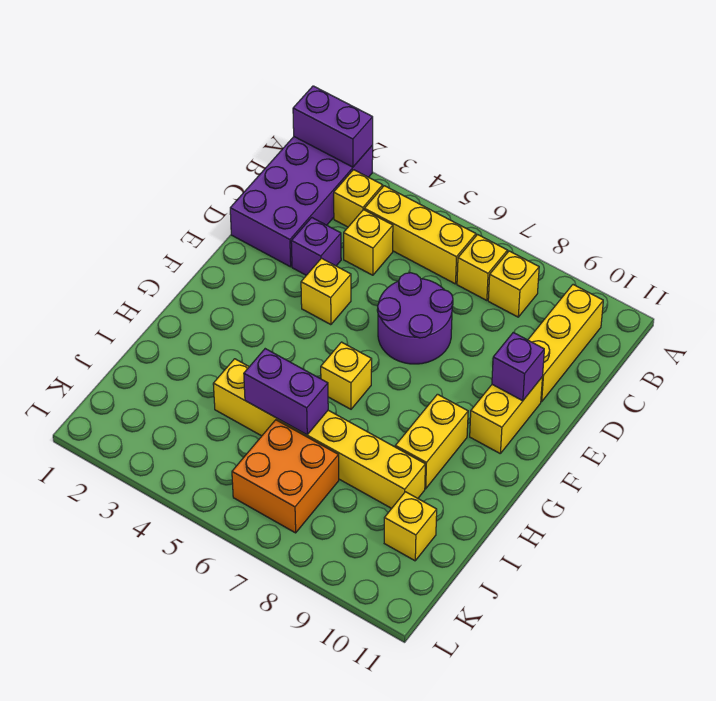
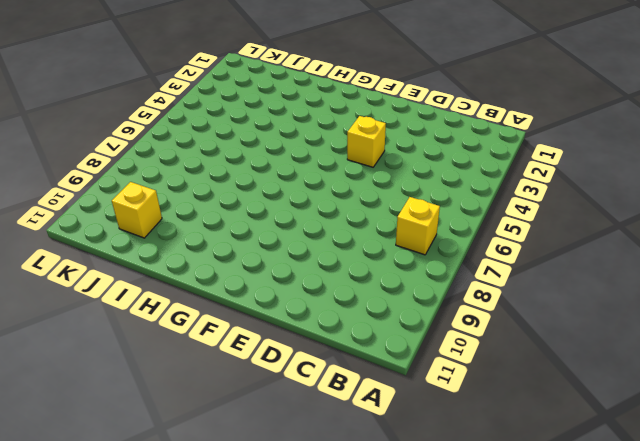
none -> purple brick A1:D2 level 1
none -> yellow brick B3 level 1
none -> yellow brick B4:B6 level 1

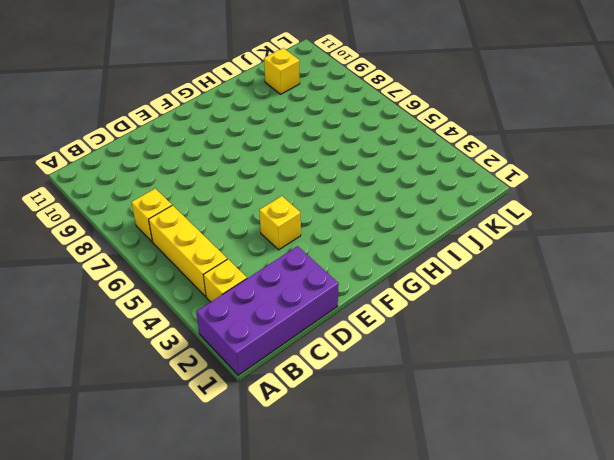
none -> yellow brick B8 level 1
none -> yellow brick B10:D10 level 1
none -> yellow brick C4 level 1

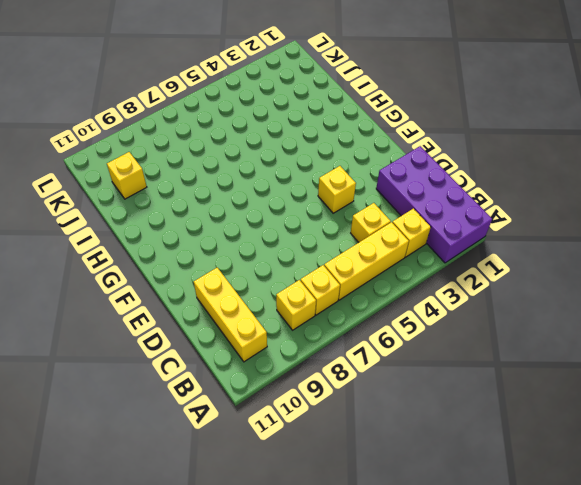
none -> purple brick D3 level 1
none -> purple round brick D6:E7 level 1
none -> yellow brick E10:F10 level 1

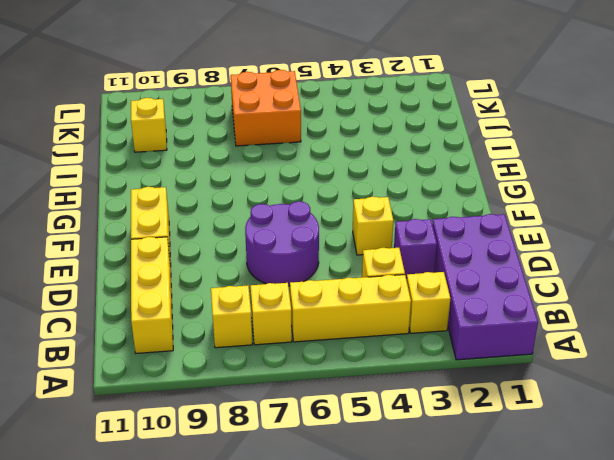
none -> yellow brick G6 level 1
none -> yellow brick G9:H9 level 1
none -> yellow brick I4:I9 level 1

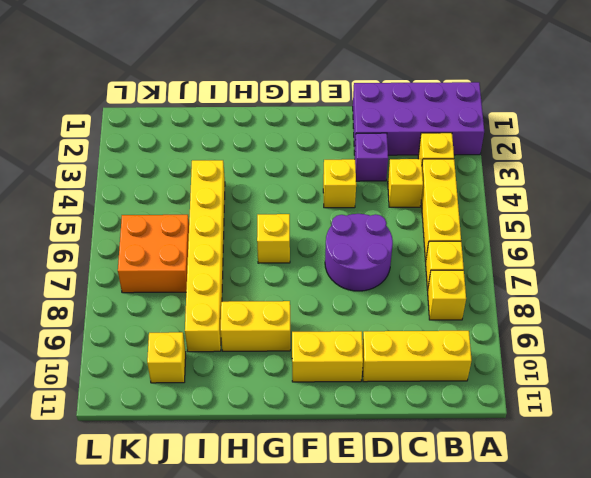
none -> purple brick A1:A2 level 2
none -> purple brick E10 level 2
none -> purple brick I5:I6 level 2

